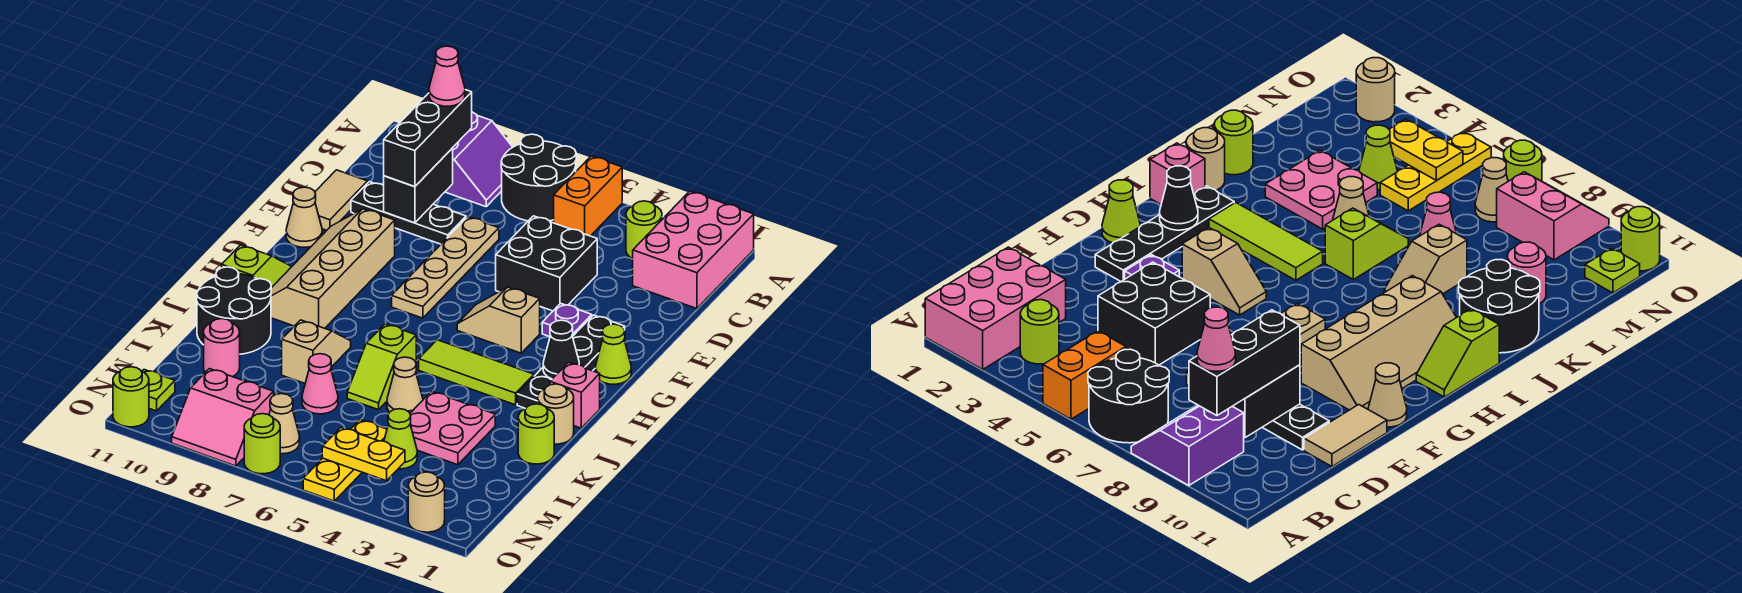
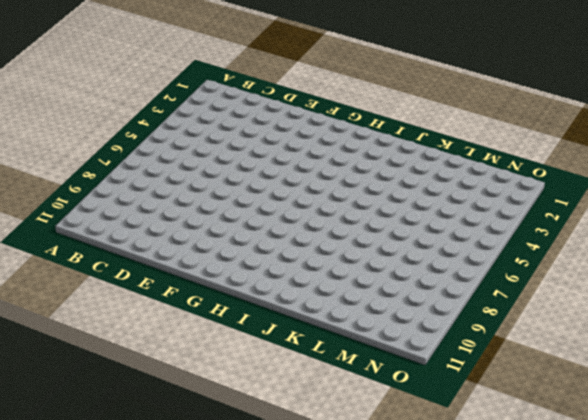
none -> pink brick A1:C2 level 1
none -> orange brick A5:B5 level 1
none -> black round brick A6:B7 level 1
none -> purple slope A8:B9 level 1 top 9

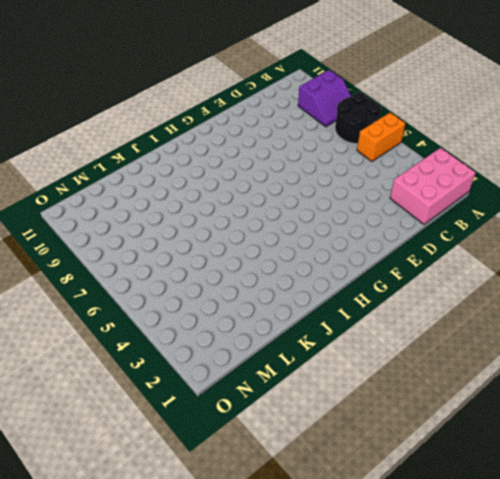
none -> lime round brick B3 level 1
none -> black brick D4:E5 level 1
none -> tan plate D7:G7 level 1
none -> black plate D8:D10 level 1

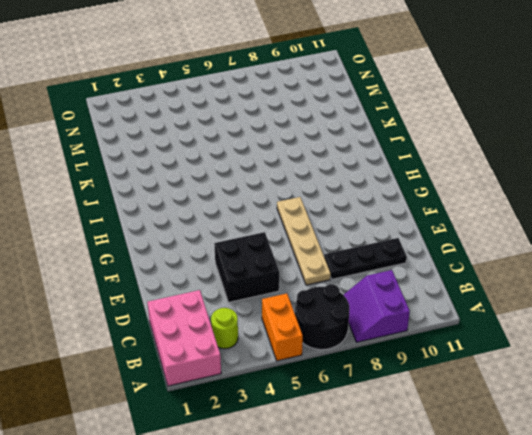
none -> tan tile D11:E11 level 1
none -> black plate F2:I2 level 1
none -> purple plate F3 level 1
none -> tan slope F9:I10 level 1 top 9

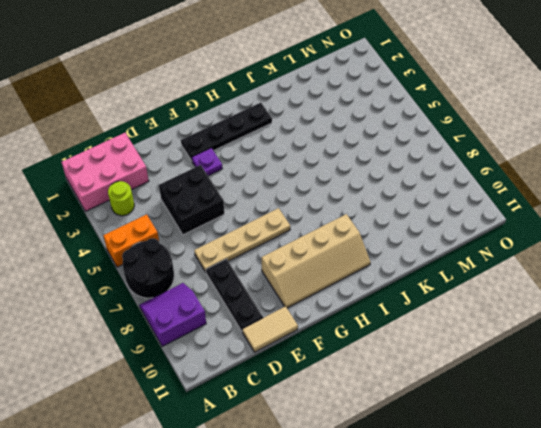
none -> tan cone F11 level 1
none -> lime cone G1 level 1
none -> tan slope G4:G5 level 1 top 4
none -> lime slope H11:I11 level 1 top I

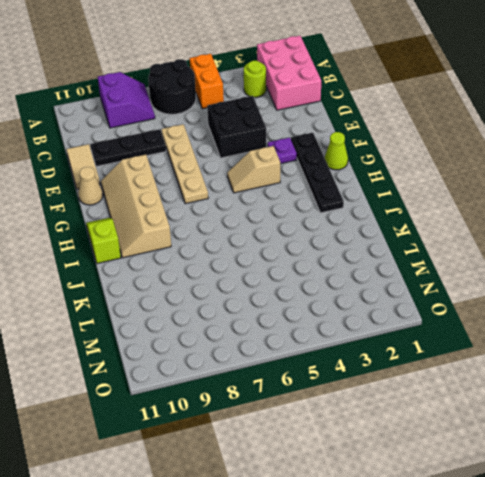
none -> pink brick I1 level 1
none -> lime tile I3:I5 level 1
none -> tan round brick J1 level 1
none -> lime slope J6:K6 level 1 top J

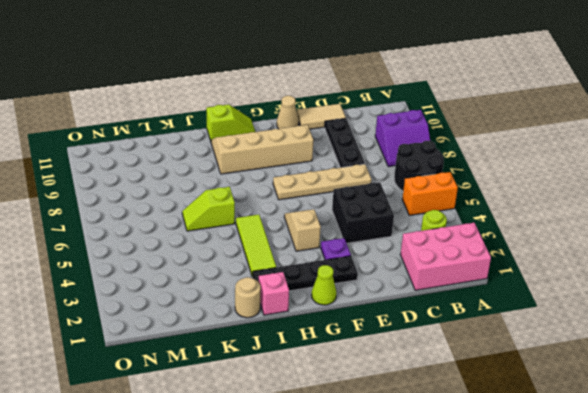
none -> tan slope J8:K8 level 1 top K
none -> black round brick J10:K11 level 1
none -> lime round brick K1 level 1
none -> pink plate K3:L4 level 1

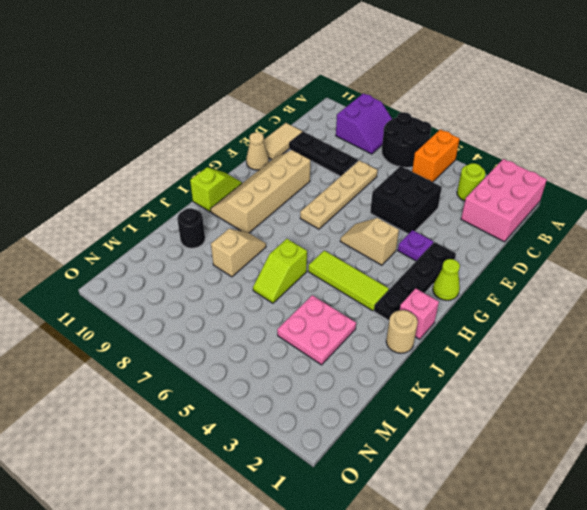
black round brick K10 level 1 -> black round brick J10:K11 level 1
none -> lime round brick K1 level 1
none -> tan cone K5 level 1
none -> pink cone L7 level 1
none -> pink round brick L10 level 1

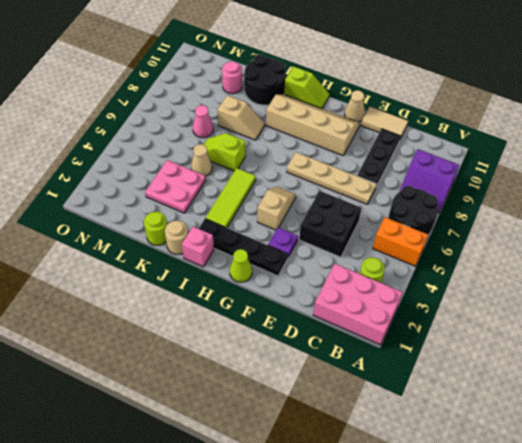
none -> lime cone M4 level 1
none -> yellow plate M5:O5 level 1
none -> tan cone N7 level 1
none -> pink slope N8:O9 level 1 top N

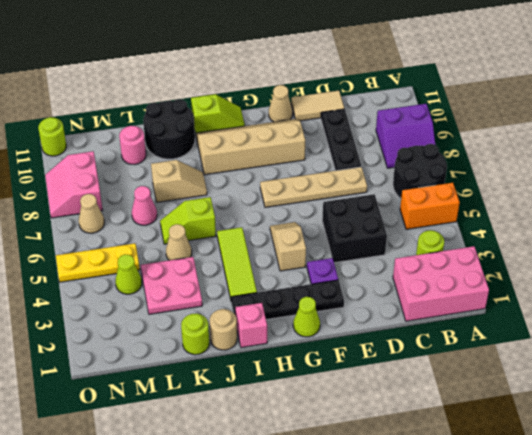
none -> lime plate N11 level 1
none -> tan round brick O2 level 1
none -> lime round brick O7 level 1
none -> black brick C9:D9 level 2

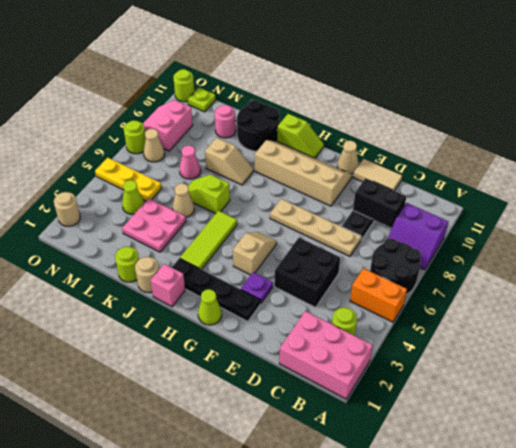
none -> black cone H2 level 2
none -> yellow plate N4:N5 level 2
none -> black brick B9:D9 level 3
none -> pink cone B9 level 4

